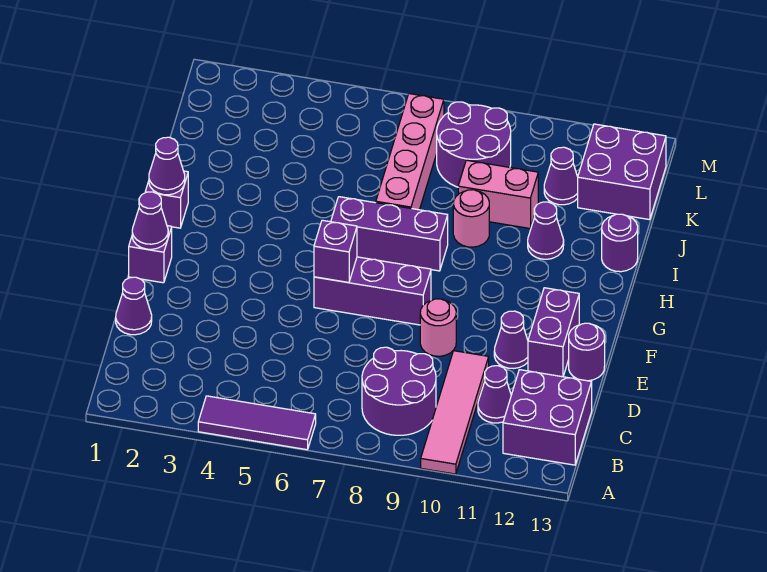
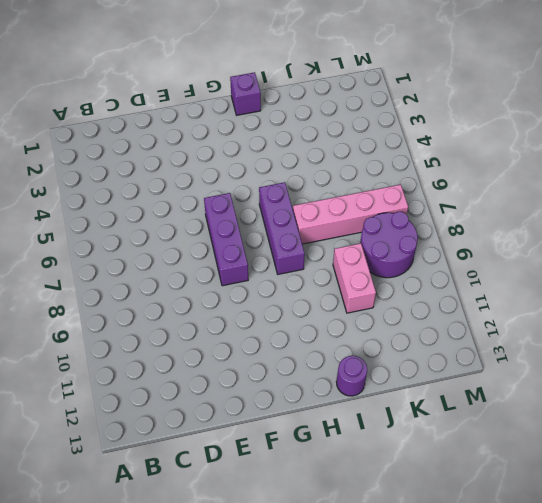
none -> purple tile A4:A6 level 1
none -> pink tile A10:D10 level 1
none -> purple round brick B8:C9 level 1

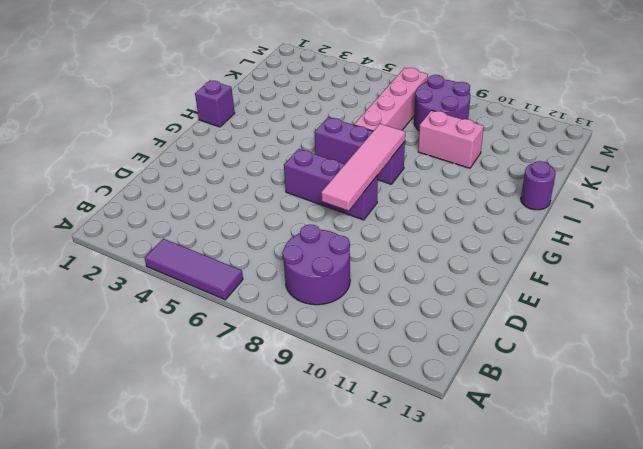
pink tile E8:H8 level 2 -> pink tile A10:D10 level 1
none -> purple brick B12:C13 level 1
none -> purple cone C11 level 1
none -> purple cone D1 level 1

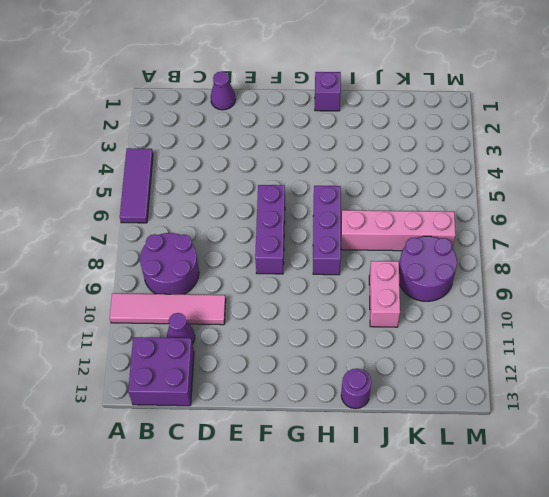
none -> pink round brick E9 level 1
none -> purple cone E11 level 1
none -> purple brick E12:F12 level 1

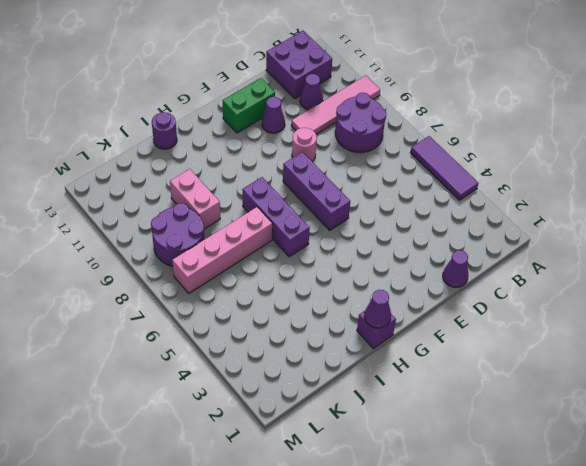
green brick E12:F12 level 1 -> purple brick E12:F12 level 1
none -> purple round brick E13 level 1
none -> purple brick F1 level 1
none -> pink round brick I9 level 1

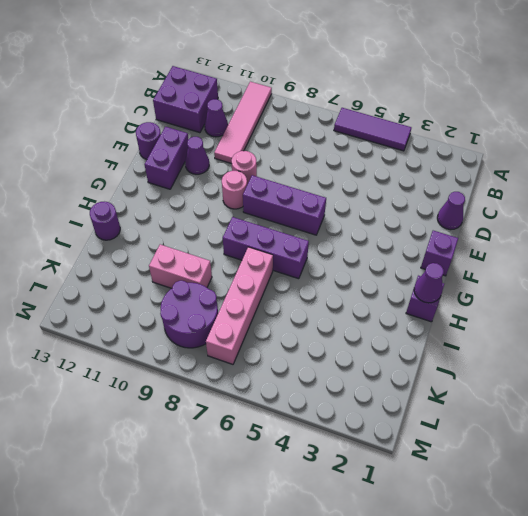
pink round brick F9 level 1 -> pink round brick I9 level 1
none -> purple round brick B8:C9 level 1
none -> purple cone I11 level 1
none -> purple cone K11 level 1

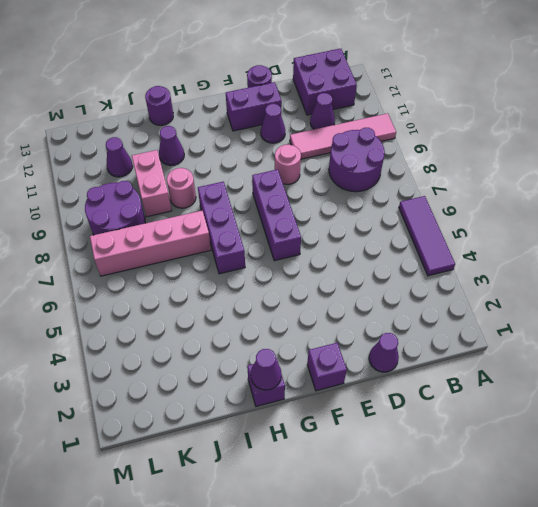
none -> purple brick K12:L13 level 1
none -> purple cone F1 level 2
none -> purple brick F6 level 2

